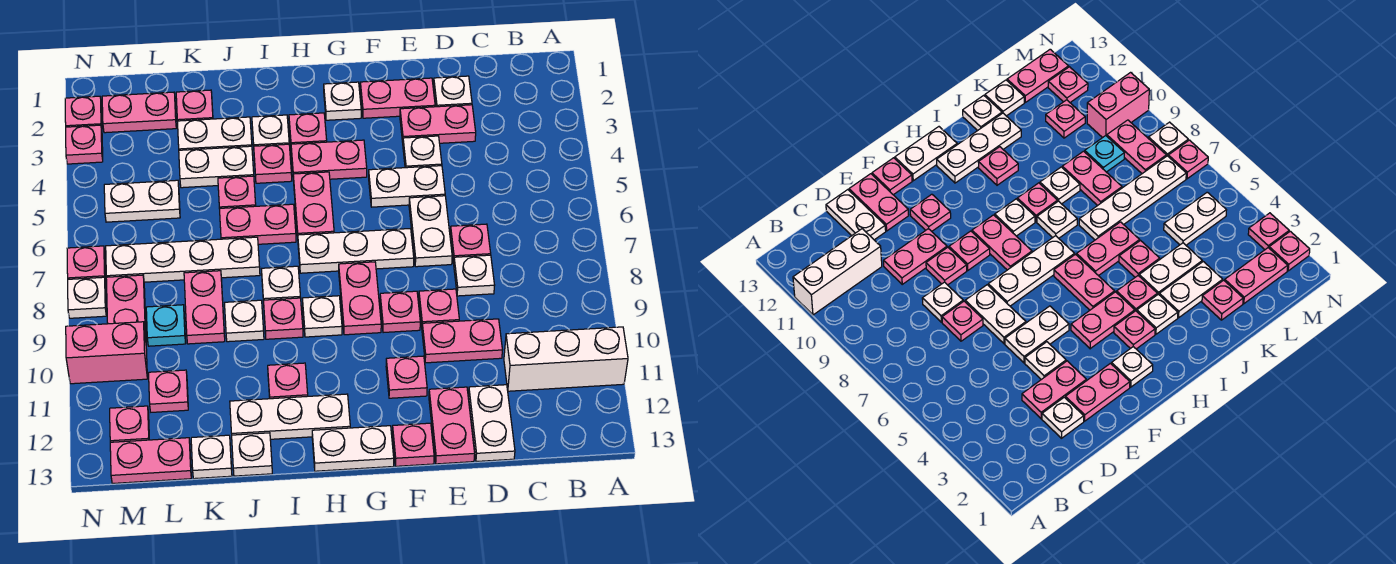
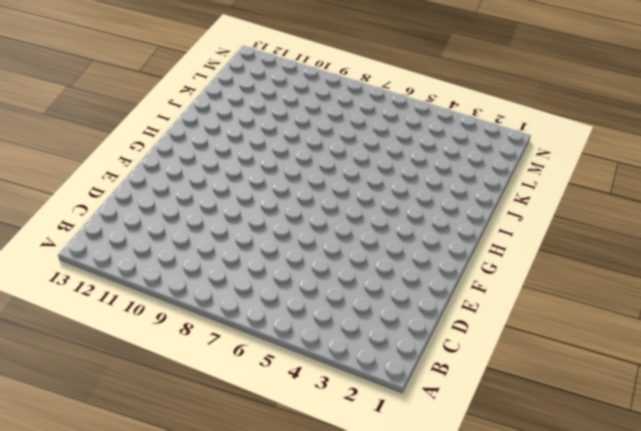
none -> white brick A11:C11 level 1
none -> white plate D2 level 1
none -> pink plate D3:E3 level 1
none -> pink plate D7 level 1

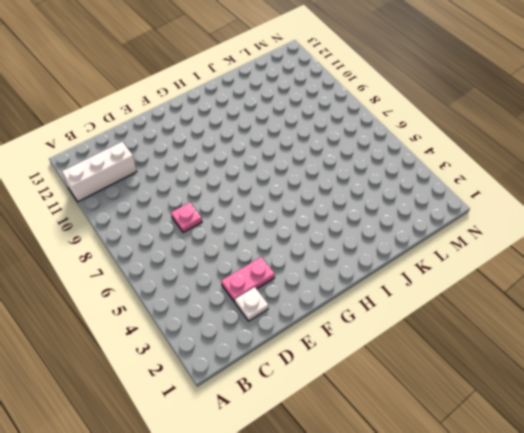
none -> white plate D8 level 1
none -> pink plate D10:E10 level 1
none -> white plate D12:D13 level 1
none -> pink plate E2:F2 level 1

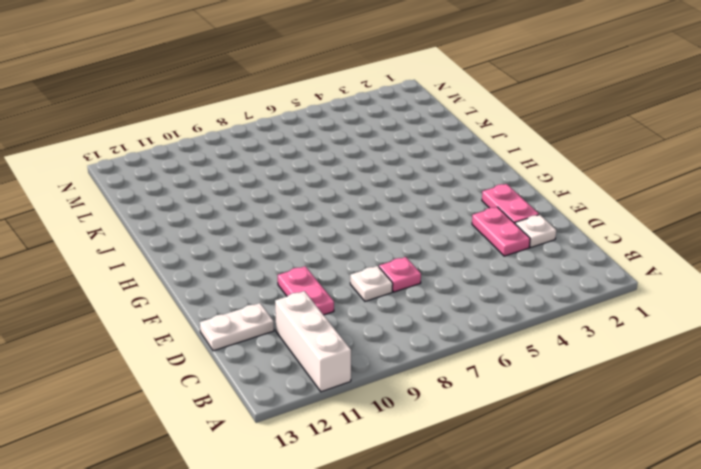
none -> white plate E4 level 1
none -> white plate E5:F5 level 1
none -> white plate E6:E7 level 1
none -> pink plate E9 level 1

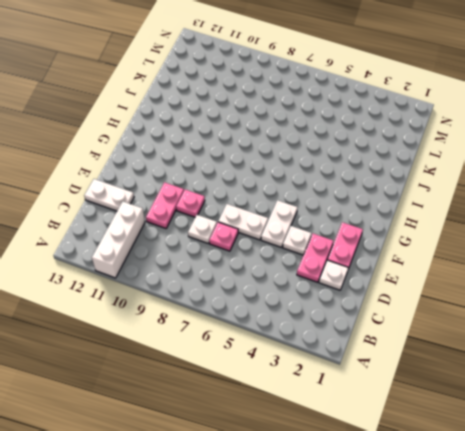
none -> pink plate E12:E13 level 1
none -> white plate F7:H7 level 1
none -> pink plate F9 level 1
none -> pink plate F11 level 1

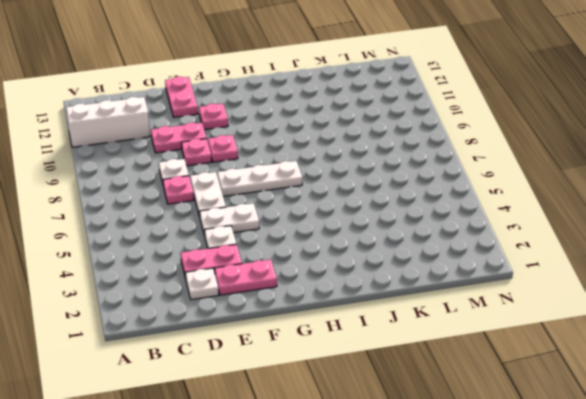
none -> white plate D12:D13 level 1
none -> pink plate F13 level 1
none -> white plate G2 level 1
none -> pink plate G4:H4 level 1

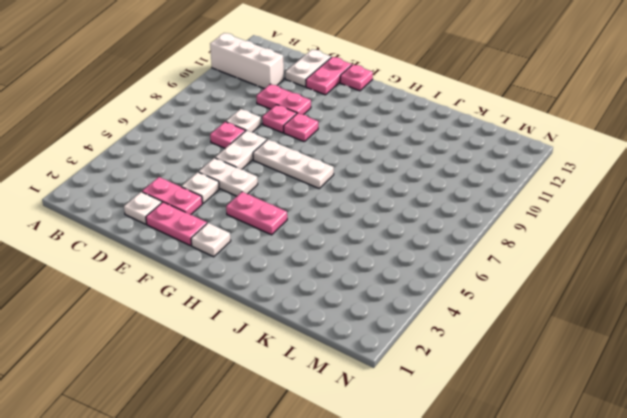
none -> pink plate F11 level 1
none -> pink plate G8:G9 level 1
none -> white plate G13:H13 level 1
none -> pink plate H3 level 1

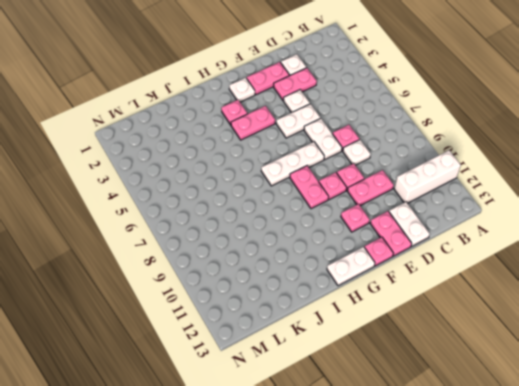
none -> pink plate H5:H6 level 1
none -> white plate H9 level 1
none -> white plate H12:J12 level 1
none -> white plate I3 level 1

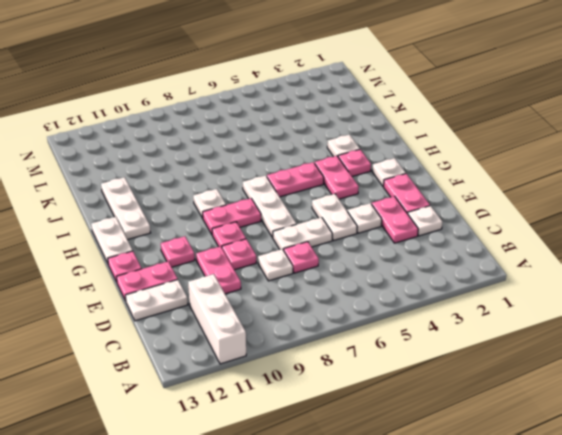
none -> pink plate I4 level 1
none -> pink plate I6:J6 level 1
none -> white plate I8 level 1
none -> pink plate I9 level 1

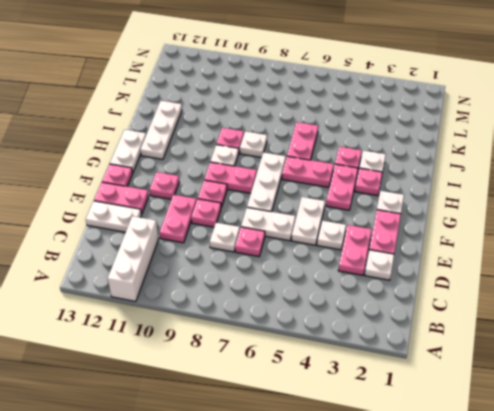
none -> pink plate I11 level 1
none -> white plate J3:K3 level 1
none -> white plate J4:K4 level 1
none -> pink plate J5 level 1

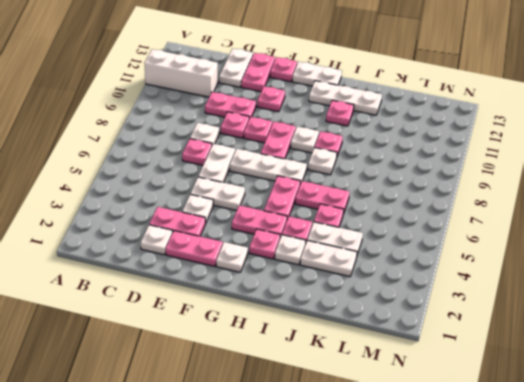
none -> white plate J7:M7 level 1
none -> white plate J9 level 1
none -> white plate J13 level 1
none -> pink plate K2 level 1

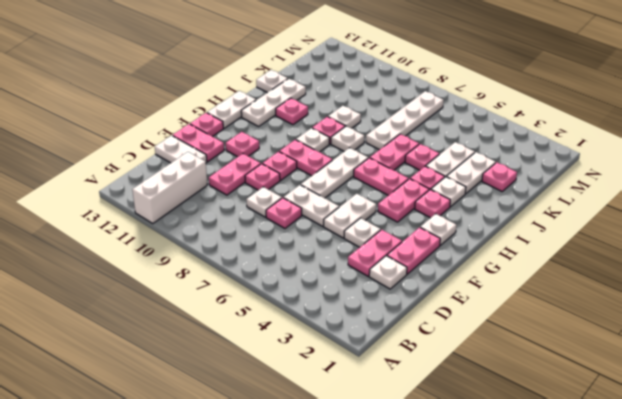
none -> pink plate K8:K9 level 1
none -> white plate K13 level 1
none -> pink plate L2:M2 level 1
none -> white plate L5:M5 level 1

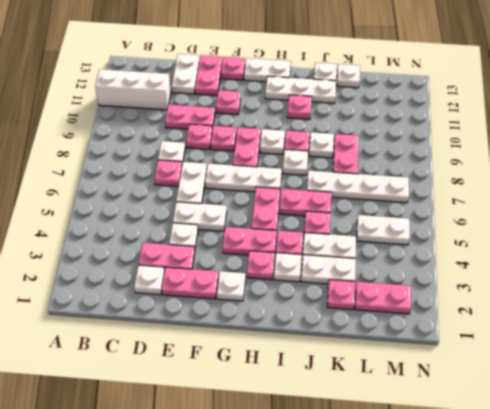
none -> cyan plate L9 level 1
none -> pink plate L11 level 1
none -> pink plate L13:M13 level 1
none -> pink plate M8:M9 level 1

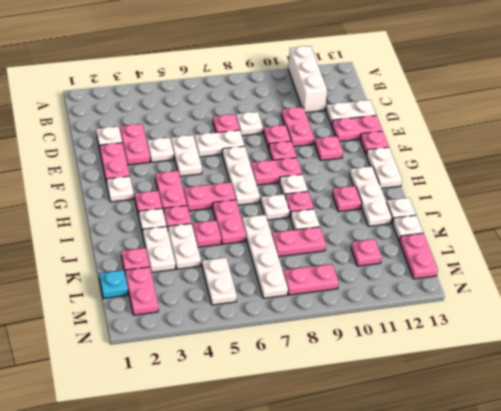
cyan plate L1 level 1 -> cyan plate L9 level 1
none -> pink brick M10:N10 level 1
none -> pink plate M12 level 1
none -> pink plate N2 level 1
none -> pink plate N3 level 1

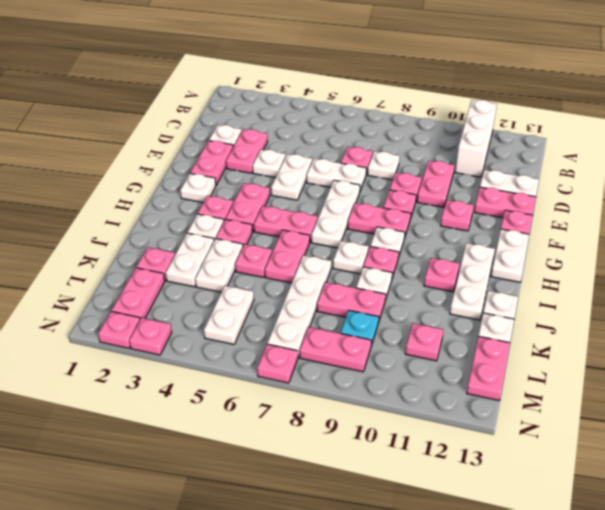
none -> pink brick M10:N10 level 1
none -> pink plate M12 level 1
none -> white plate N8 level 1

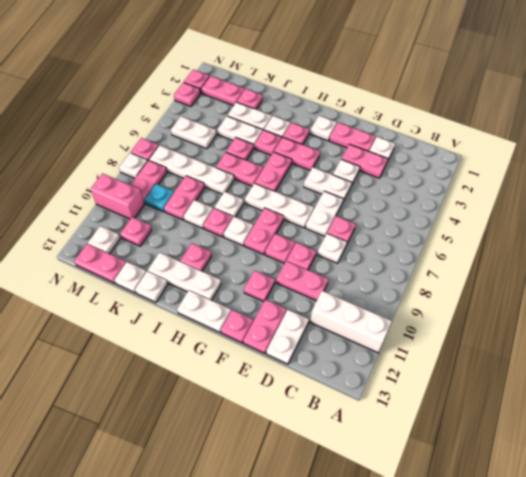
white plate M12 level 1 -> pink plate M12 level 1

